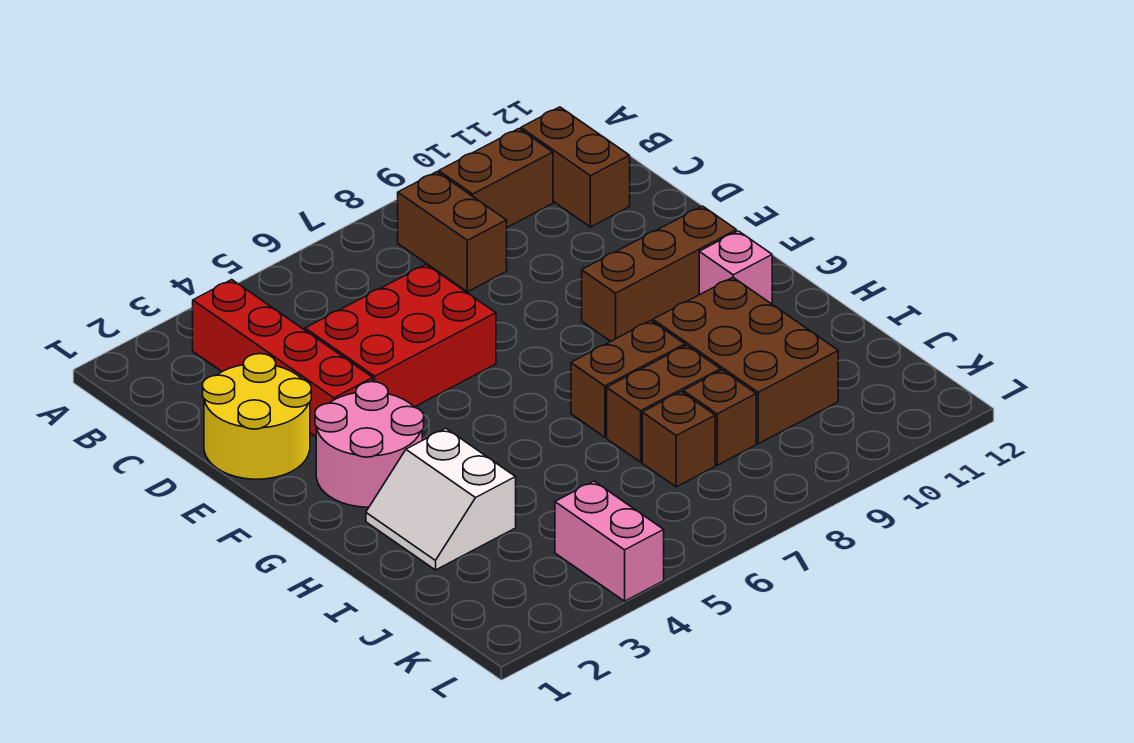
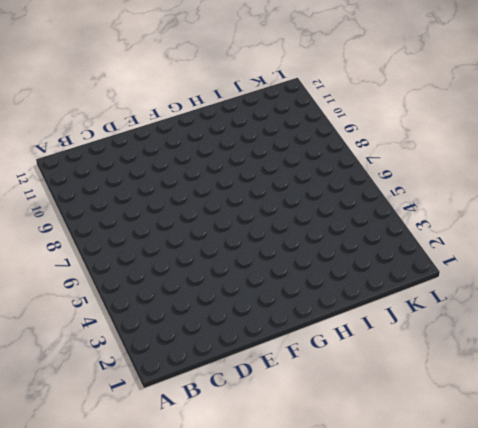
none -> red brick B3:E3 level 1
none -> brown brick B8:C8 level 1
none -> brown brick B9:B10 level 1

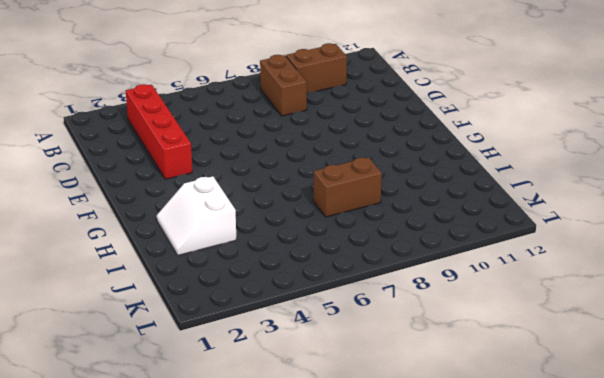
none -> brown brick B11:C11 level 1
none -> yellow round brick D1:E2 level 1
none -> red brick D4:E6 level 1

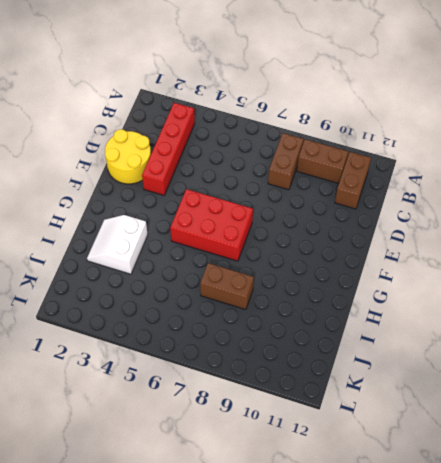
red brick F5:G7 level 1 -> red brick D4:E6 level 1
none -> pink round brick F2:G3 level 1
none -> brown brick F9:F11 level 1
none -> pink brick G11 level 1

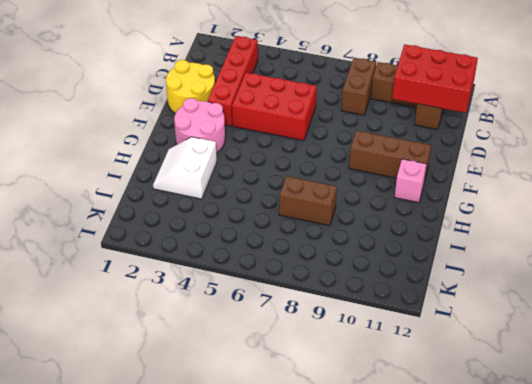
red brick B10:C12 level 2 -> none
none -> brown brick H7:H8 level 1
none -> brown brick H9:J10 level 1
none -> brown brick J7 level 1

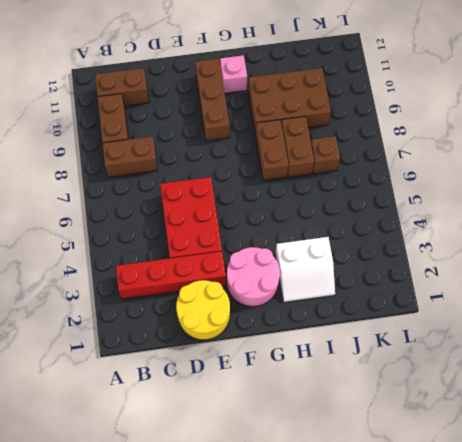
none -> brown brick J8 level 1
none -> pink brick K4:L4 level 1

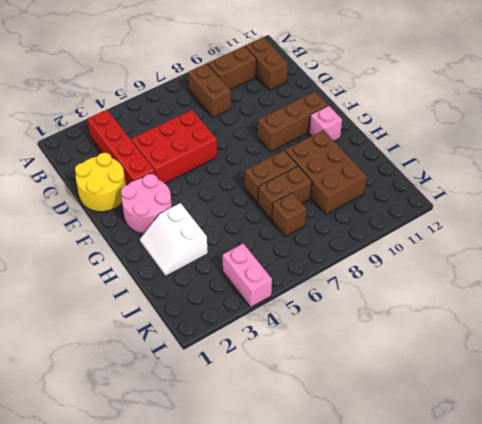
none -> brown brick J8 level 1

